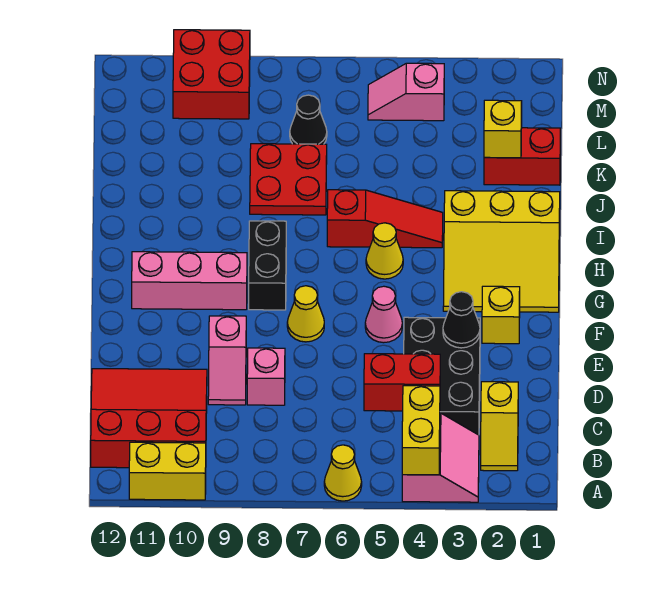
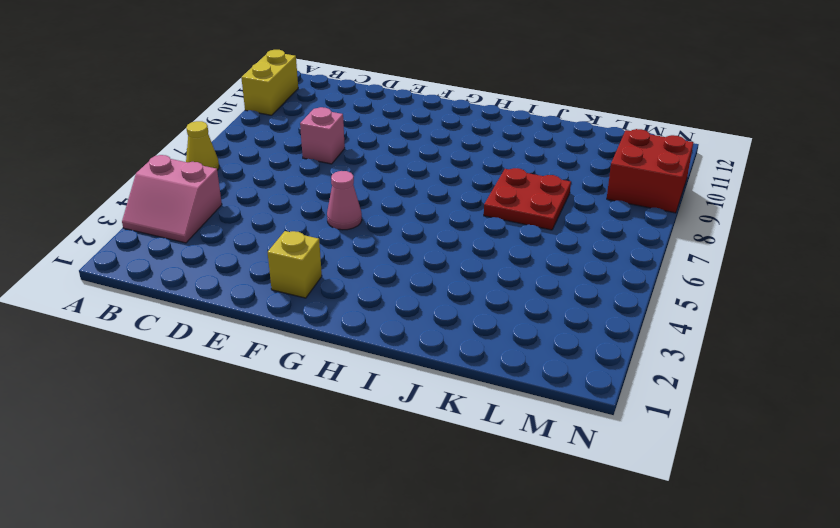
none -> yellow slope B2:C2 level 1 top C
none -> red slope B10:D12 level 1 top B
none -> black brick C3:E4 level 1

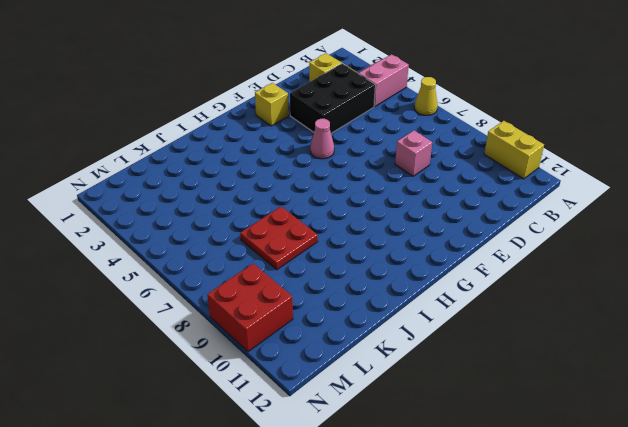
none -> red slope B10:D12 level 1 top B
none -> pink slope D9:E9 level 1 top E
none -> yellow cone F7 level 1

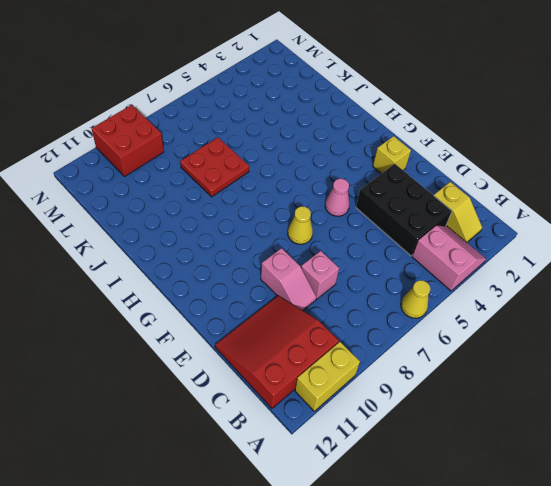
none -> yellow slope G1:I3 level 1 top I
none -> black brick G8:H8 level 1
none -> pink brick G9:G11 level 1

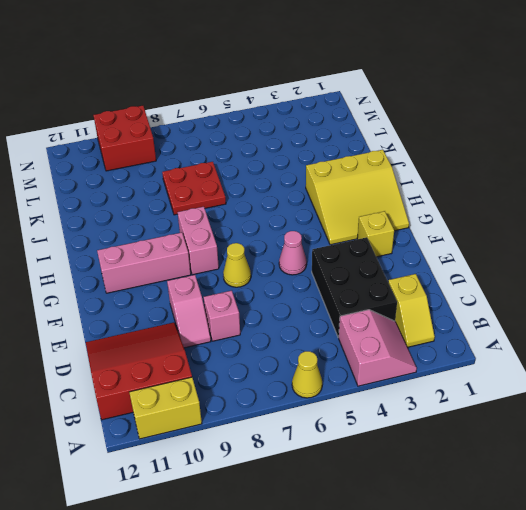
pink brick G8:H8 level 1 -> black brick G8:H8 level 1
none -> yellow cone H5 level 1
none -> red slope I4:I6 level 1 top 6
none -> red brick K1:K2 level 1

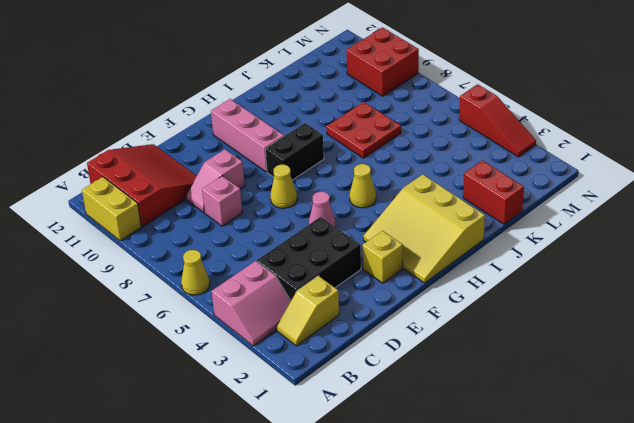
red slope N3:N5 level 1 top 5 -> red slope I4:I6 level 1 top 6
none -> black cone L7 level 1
none -> pink slope M4:M5 level 1 top 4
none -> yellow brick A4:B4 level 2

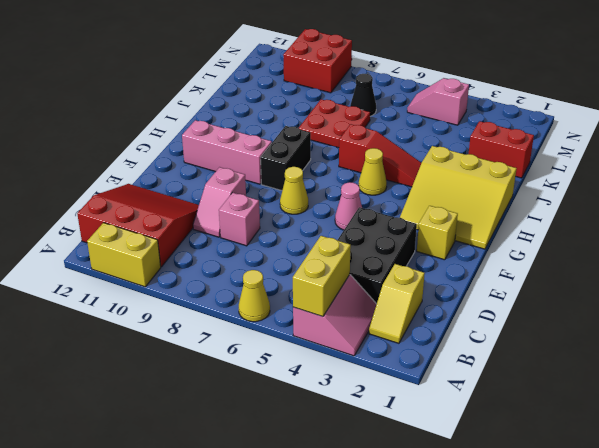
none -> red brick C4:C5 level 2
none -> black cone E3 level 2
none -> yellow brick K2 level 2

